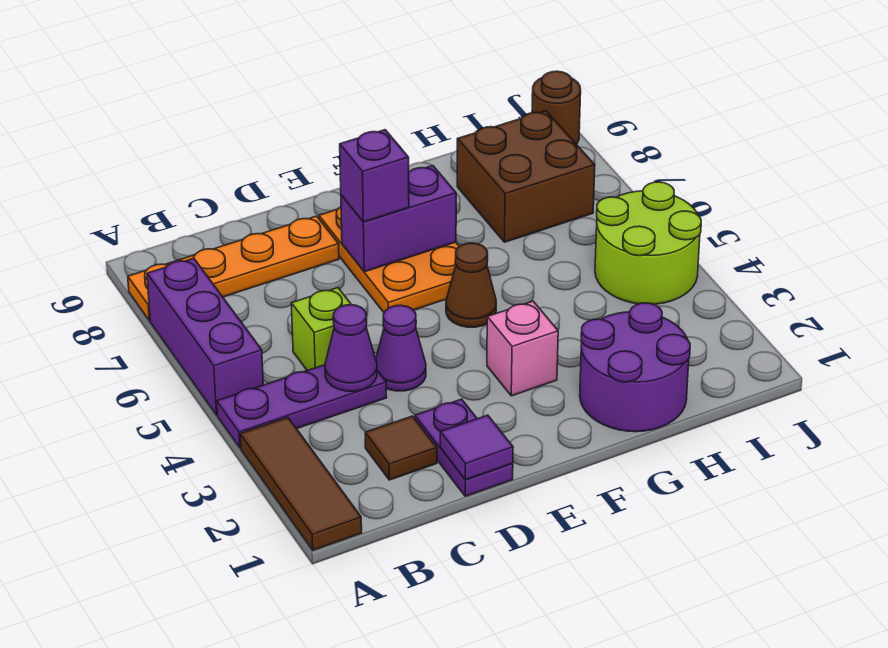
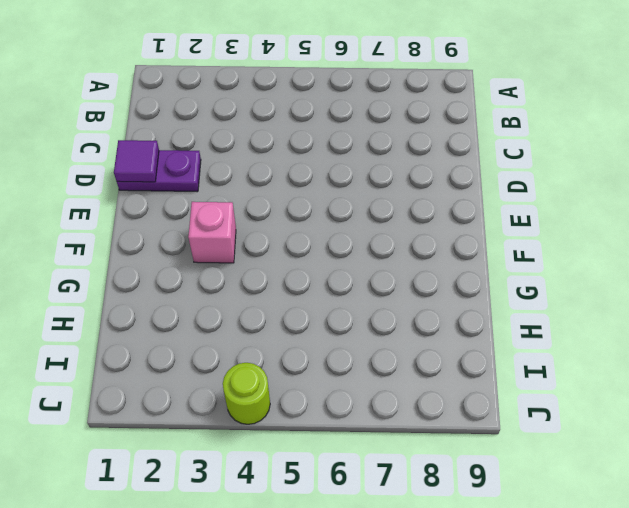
lime round brick J4 level 1 -> lime round brick I4:J5 level 1
none -> brown tile A1:A3 level 1
none -> purple plate A4:C4 level 1
none -> purple brick A5:A7 level 1

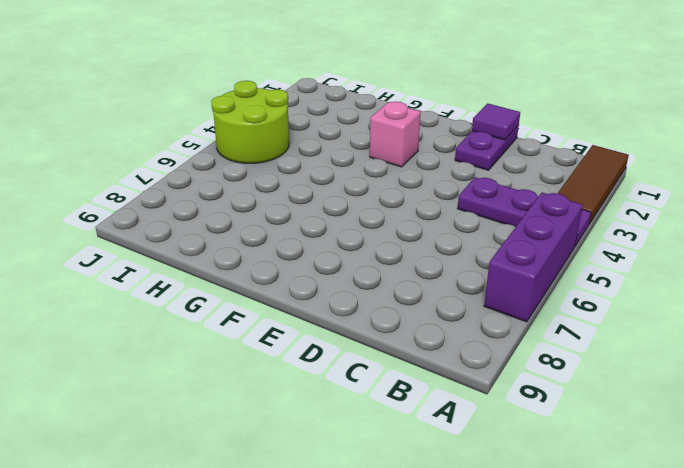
none -> orange plate A8:D8 level 1
none -> brown tile C2 level 1
none -> lime brick C5 level 1

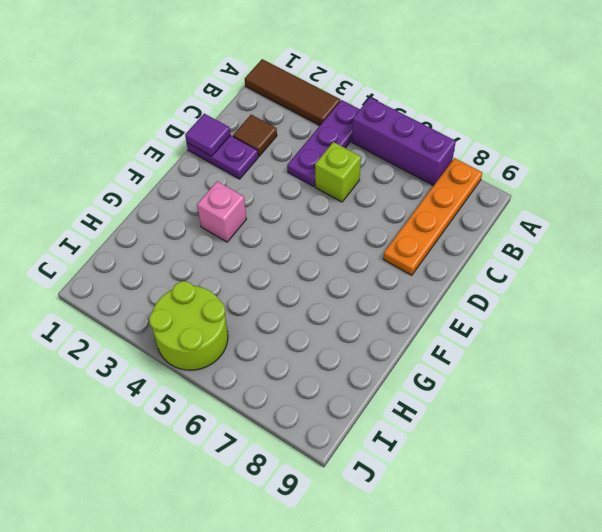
none -> purple cone D4 level 1
none -> orange plate E6:F8 level 1
none -> brown cone F5 level 1

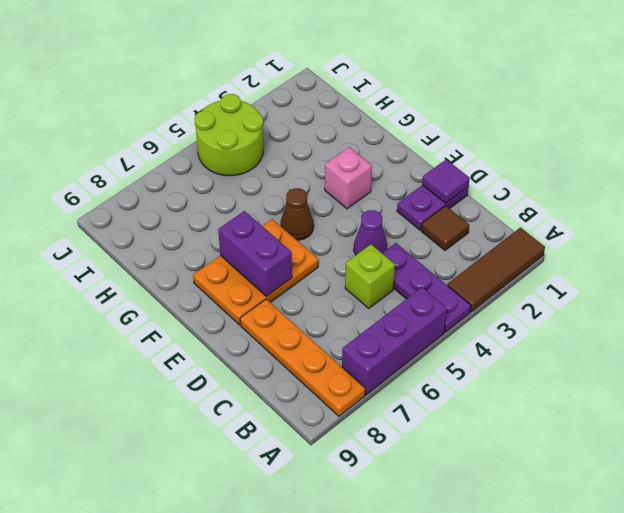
none -> purple round brick G1:H2 level 1
none -> brown brick H7:I8 level 1
none -> brown round brick J9 level 1

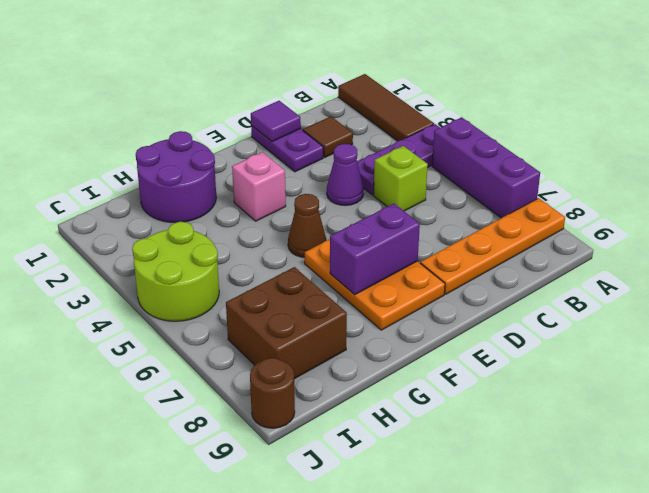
none -> purple cone C4 level 2
none -> purple brick E7 level 3

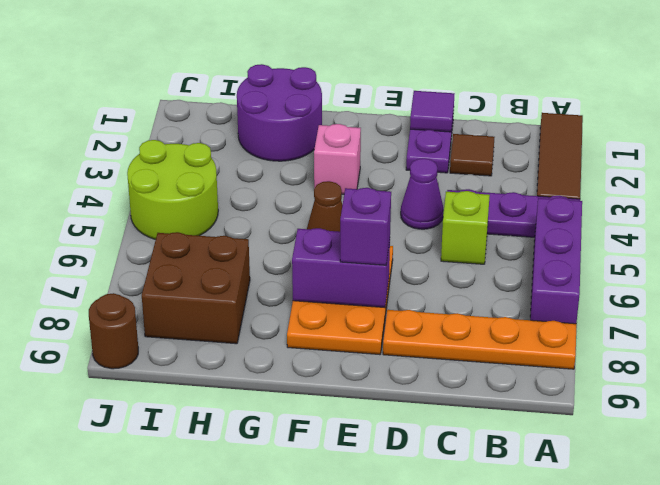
none -> purple cone C4 level 2

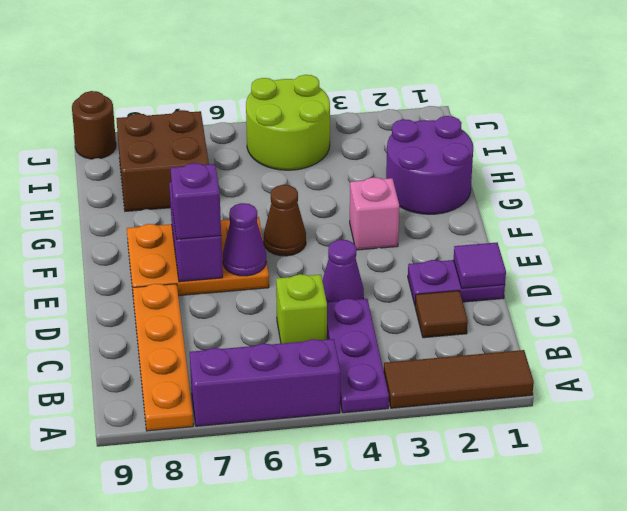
purple cone E6 level 2 -> purple cone C4 level 2

